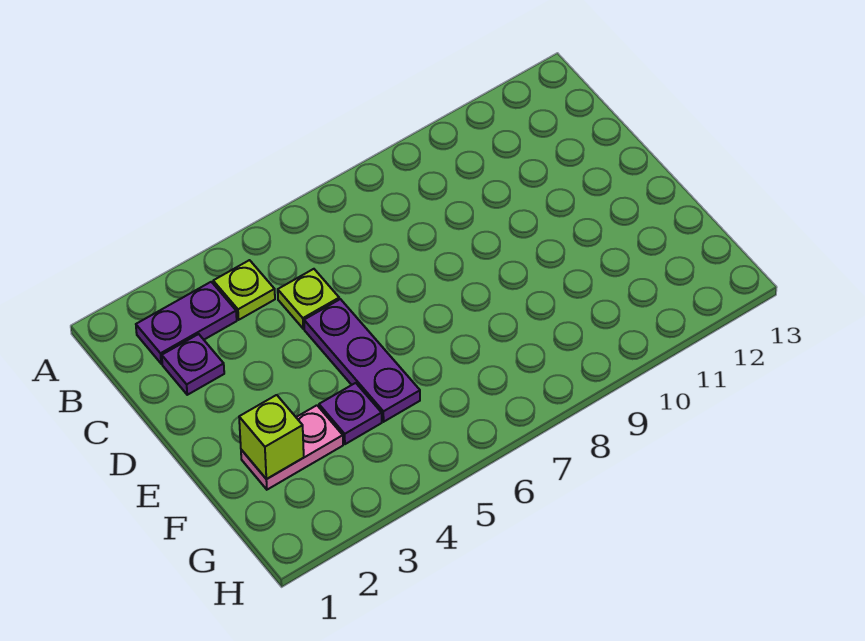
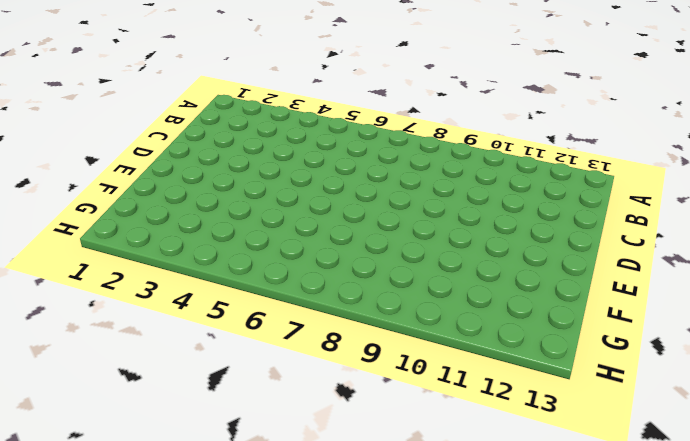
none -> purple plate B2:B3 level 1
none -> lime plate B4 level 1

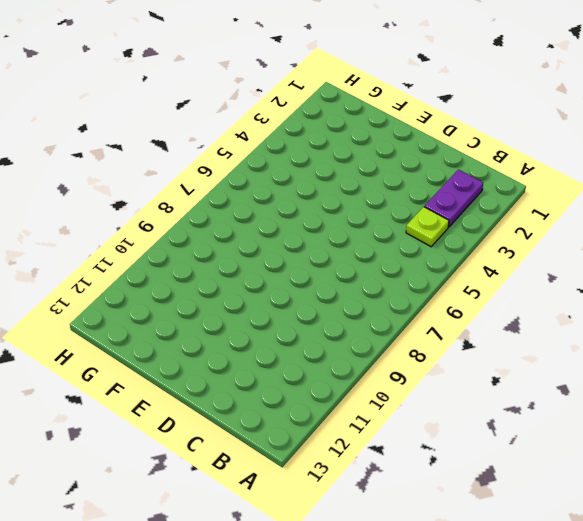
none -> purple plate C2 level 1
none -> lime plate C5 level 1

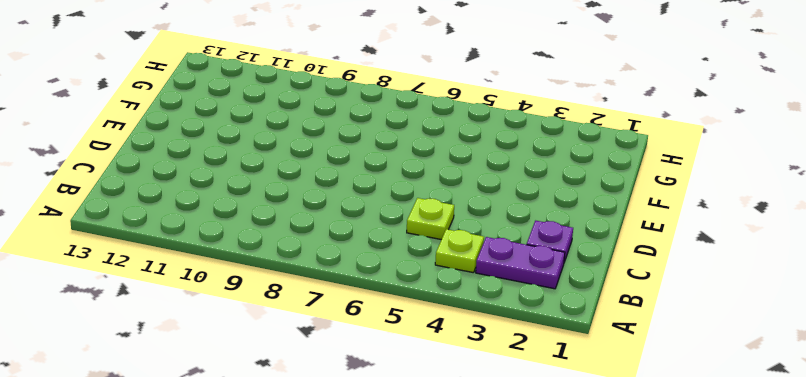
none -> purple plate D5:F5 level 1
none -> pink plate F2:F3 level 1

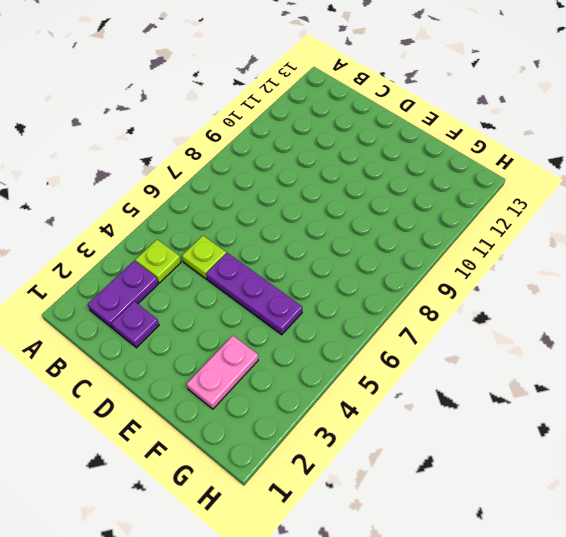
none -> purple plate F4 level 1
none -> lime brick F2 level 2

